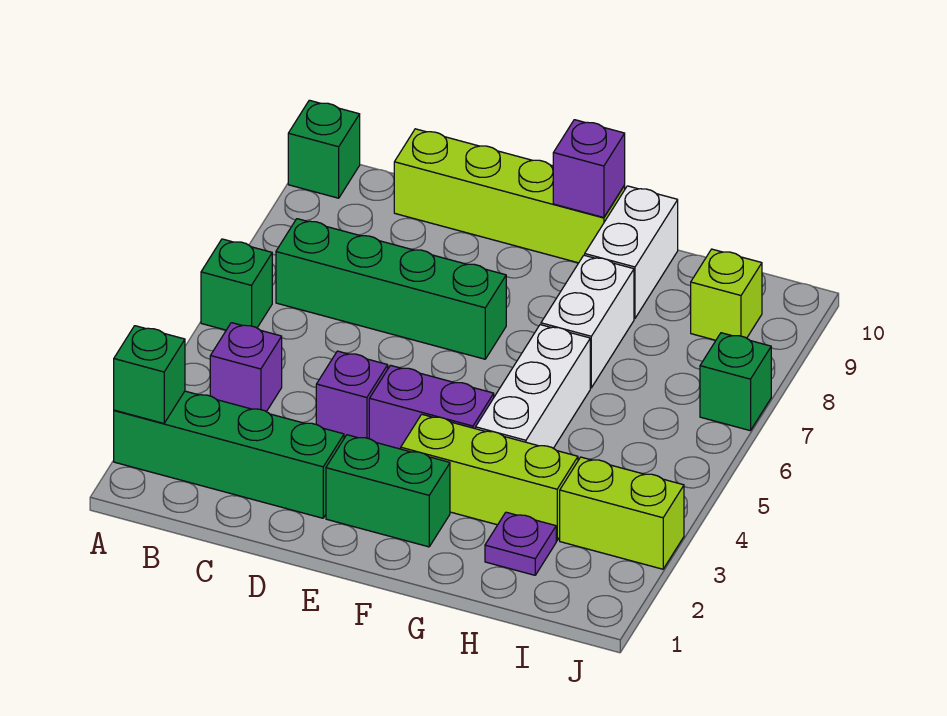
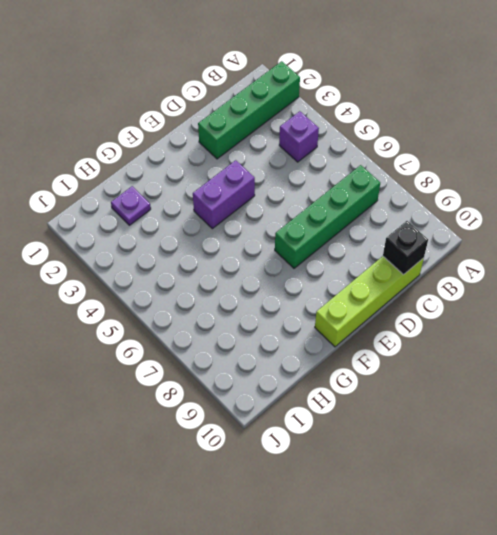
black brick C10 level 2 -> none
none -> green brick A6 level 1
none -> green brick A10 level 1
none -> purple brick D4 level 1

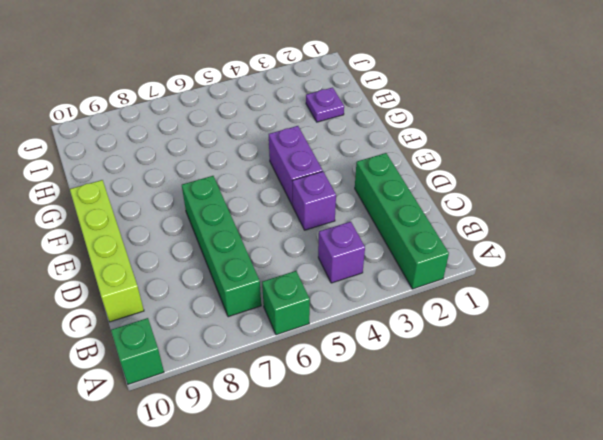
none -> green brick E2:F2 level 1
none -> lime brick F3:H3 level 1
none -> white brick G4:G6 level 1

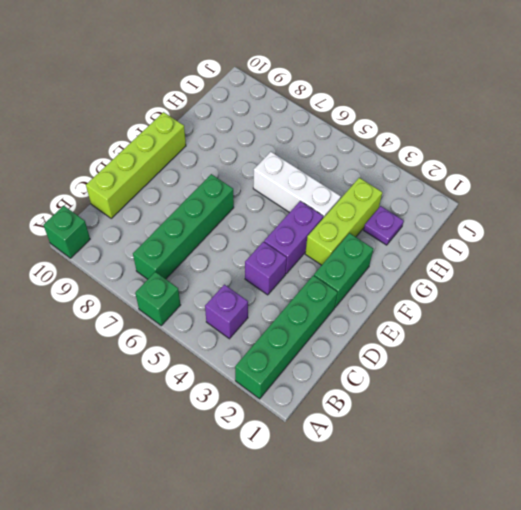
none -> white brick G7:G8 level 1
none -> white brick G9:G10 level 1
none -> lime brick I3:J3 level 1

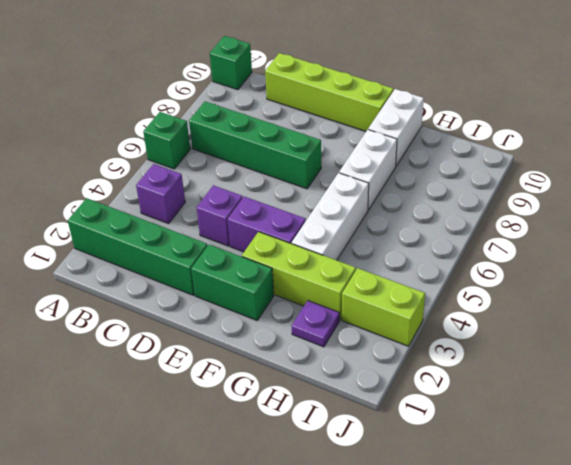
none -> lime brick I9 level 1
none -> green brick J7 level 1
none -> green brick A2 level 2

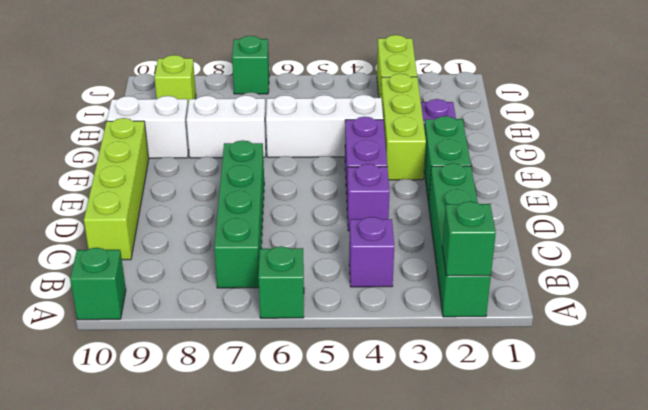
none -> purple brick F10 level 2

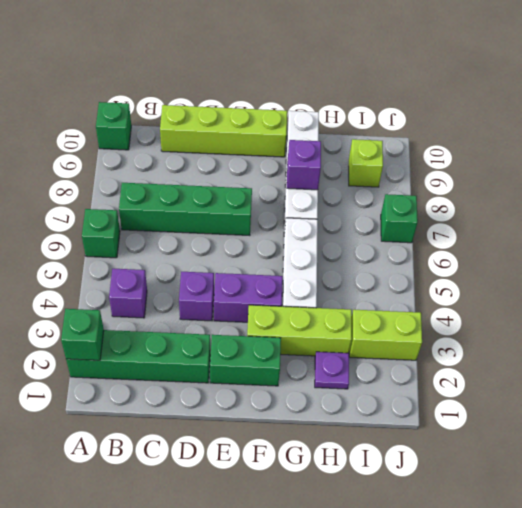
purple brick G8 level 2 -> purple brick F10 level 2

